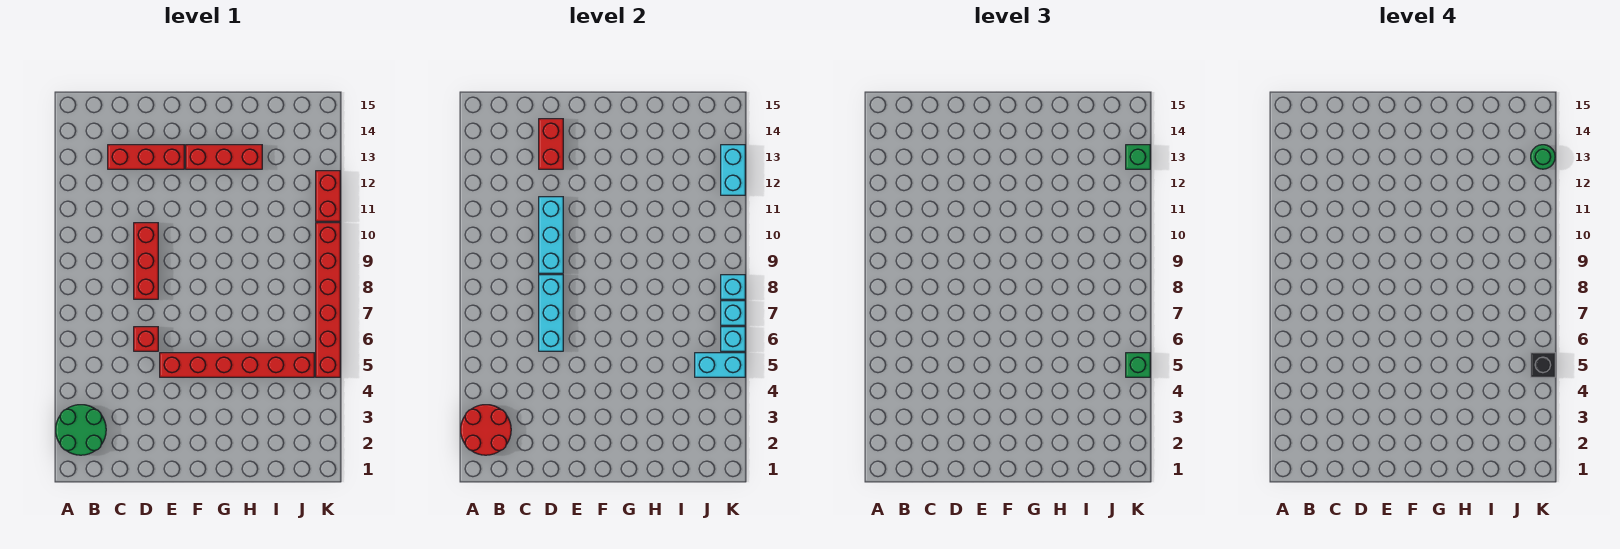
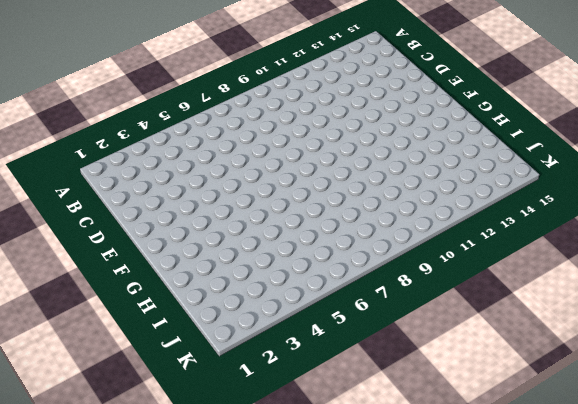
none -> green round brick A2:B3 level 1
none -> red brick C13:E13 level 1
none -> red brick D6 level 1

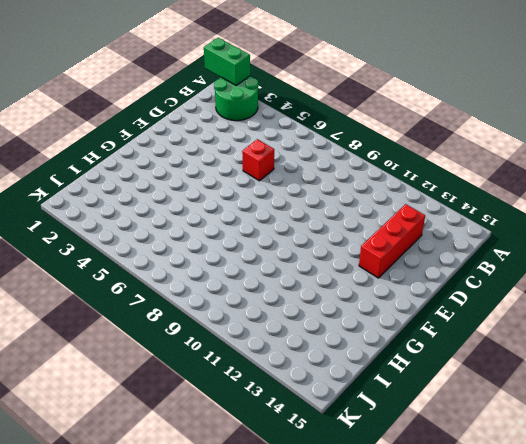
green brick A1:A2 level 2 -> red round brick A2:B3 level 2
none -> red brick D8:D10 level 1
none -> red brick E5:J5 level 1
none -> red brick F13:H13 level 1

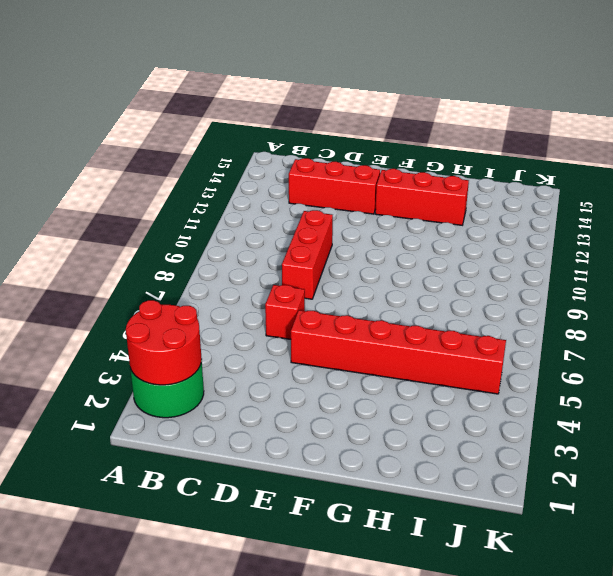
none -> red brick K5:K10 level 1
none -> red brick K11:K12 level 1
none -> cyan brick D6:D8 level 2

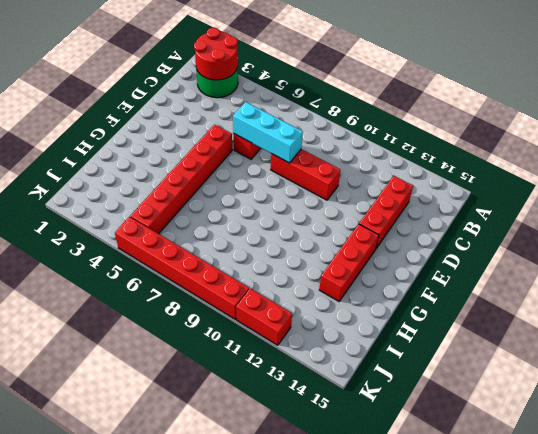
none -> cyan brick D9:D11 level 2
none -> red brick D13:D14 level 2
none -> cyan brick J5:K5 level 2

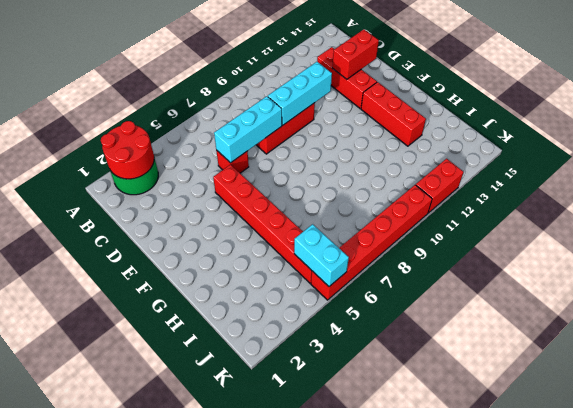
none -> cyan brick K6 level 2
none -> cyan brick K7 level 2
none -> cyan brick K8 level 2

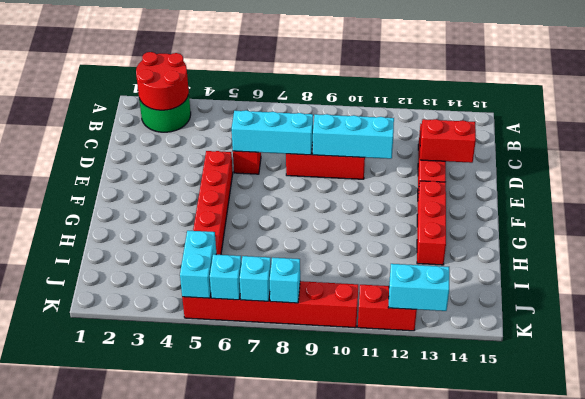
none -> green brick K5 level 3
none -> green brick K13 level 3
none -> black brick K5 level 4

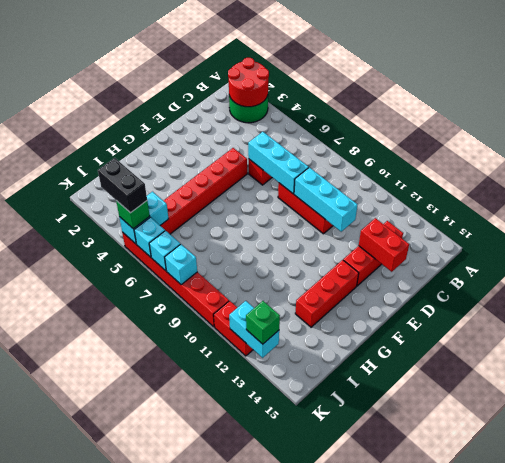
black brick K4:K5 level 4 -> black brick K5 level 4
none -> green round brick K13 level 4

